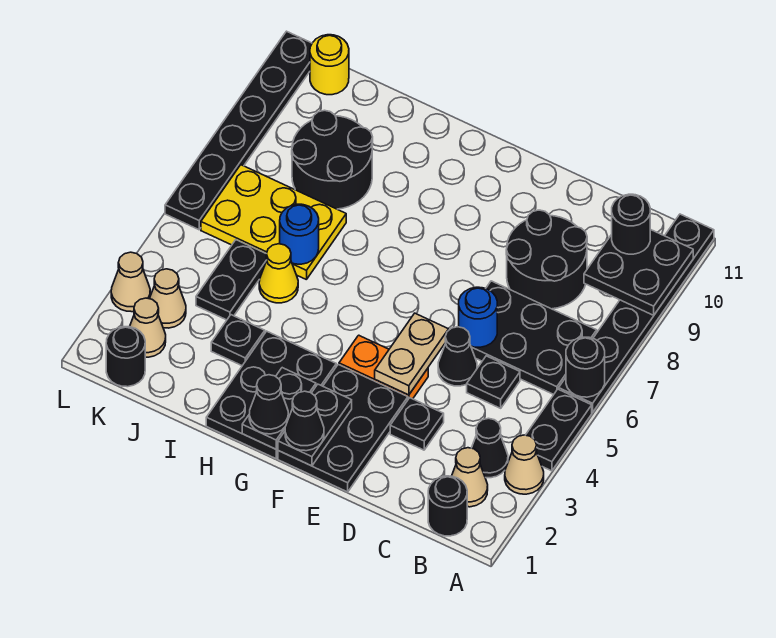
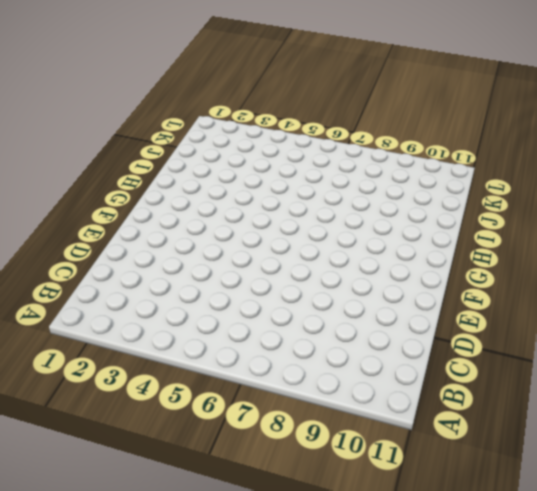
none -> tan cone A3 level 1
none -> black plate A4:A5 level 1
none -> black plate A6:A11 level 1
none -> black round brick B1 level 1

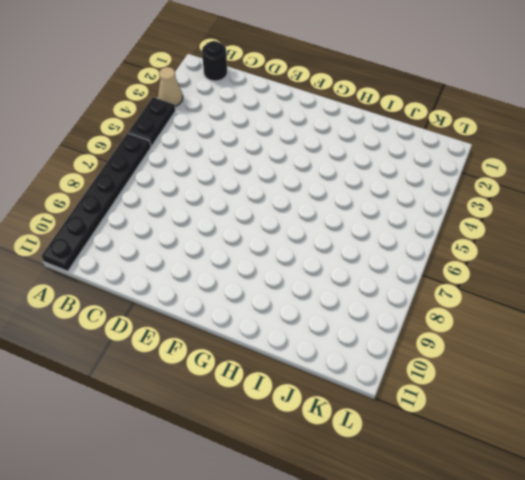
none -> tan cone B2 level 1
none -> black cone B3 level 1
none -> black plate B6:D7 level 1
none -> black plate C5 level 1

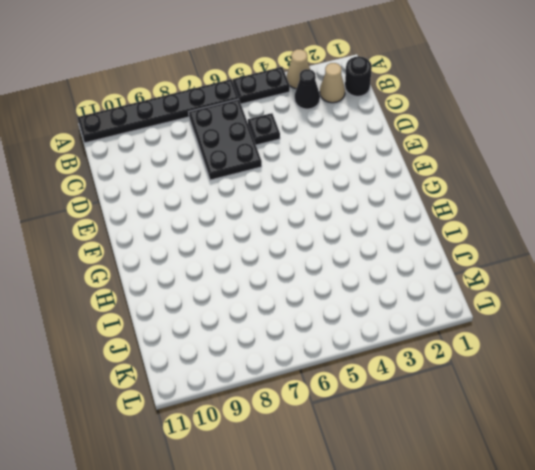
none -> black round brick C8:D9 level 1
none -> black plate D3 level 1
none -> black cone D5 level 1
none -> black plate E1:F3 level 1

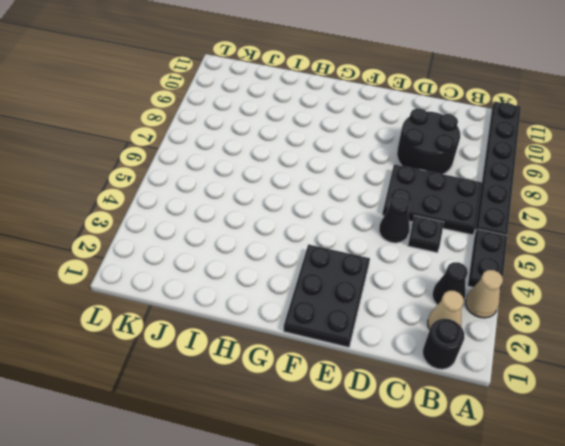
none -> black plate D3 level 1
none -> orange plate E4:F4 level 1
none -> black plate G1:H3 level 1
none -> black plate I3 level 1

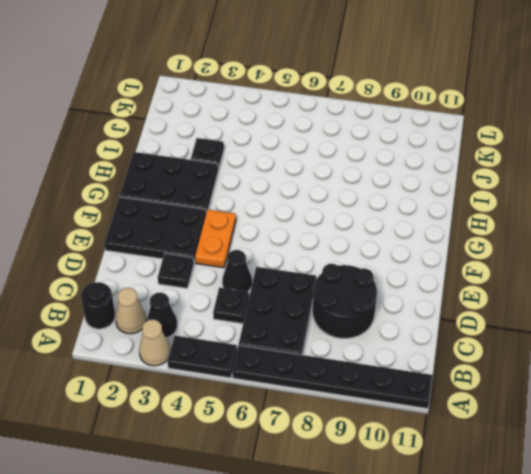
none -> yellow cone I5 level 1
none -> yellow plate I6:K7 level 1
none -> black round brick I8:J9 level 1
none -> black plate J4:J5 level 1

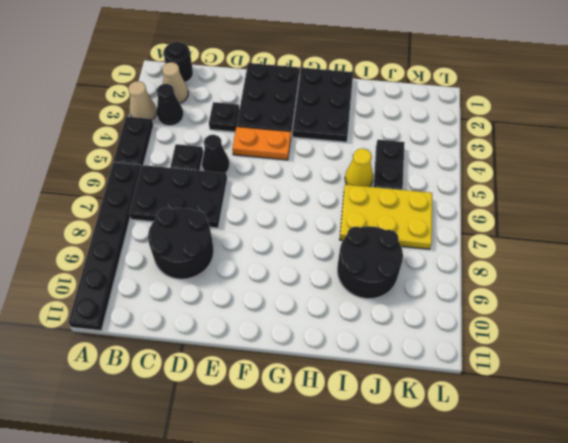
none -> black plate I3 level 1
none -> black round brick K1 level 1
none -> tan cone K2 level 1
none -> tan cone K3 level 1

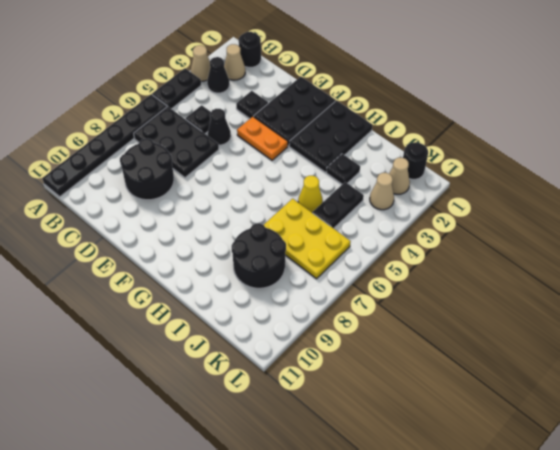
none -> yellow round brick K11 level 1
none -> tan cone L3 level 1
none -> black plate L6:L11 level 1
none -> black round brick A6 level 2

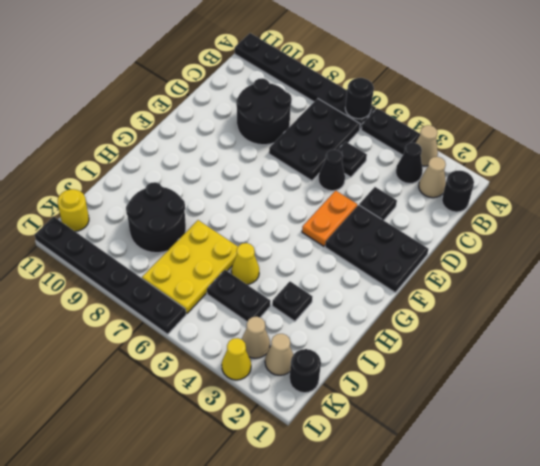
yellow cone L3 level 1 -> tan cone L3 level 1
none -> black plate G1:H3 level 1
none -> black plate A9:B10 level 2
none -> blue round brick D6 level 2
none -> tan plate E4:E5 level 2

